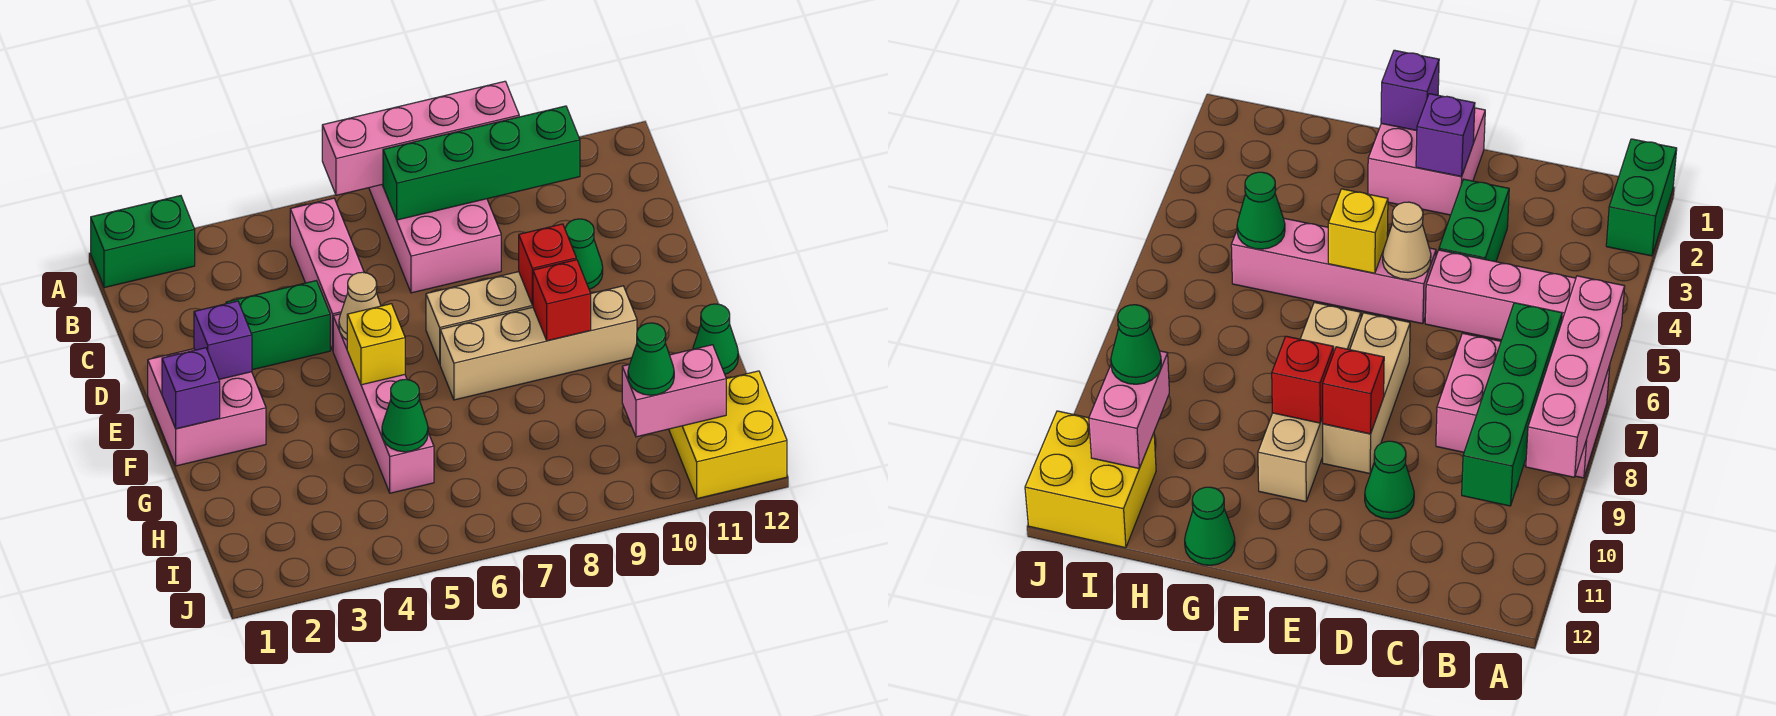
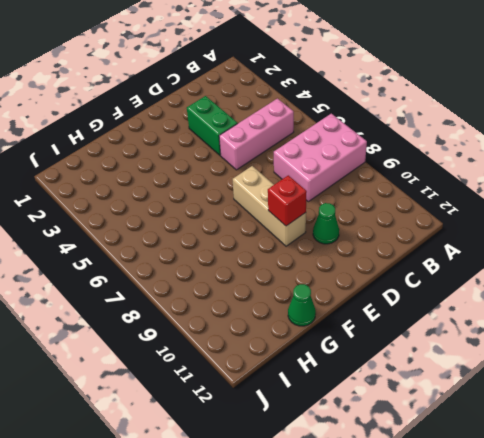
none -> green brick A1:A2 level 1
none -> pink brick E1:F2 level 1
none -> pink brick E5:H5 level 1

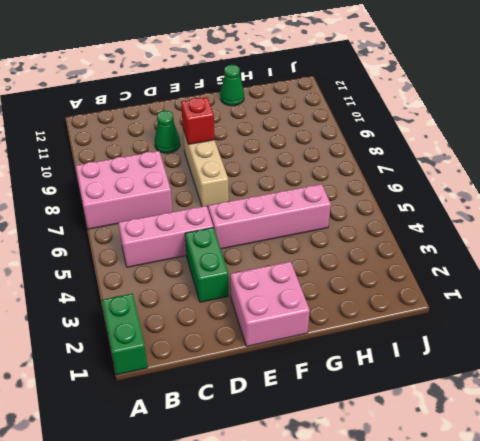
none -> tan brick F7:F10 level 1
none -> yellow brick I11:J12 level 1
none -> pink brick A6:A9 level 2

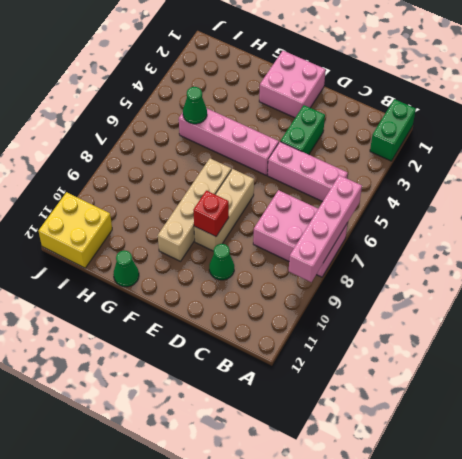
none -> green brick B7:B10 level 2
none -> purple brick E2 level 2
none -> tan cone E5 level 2

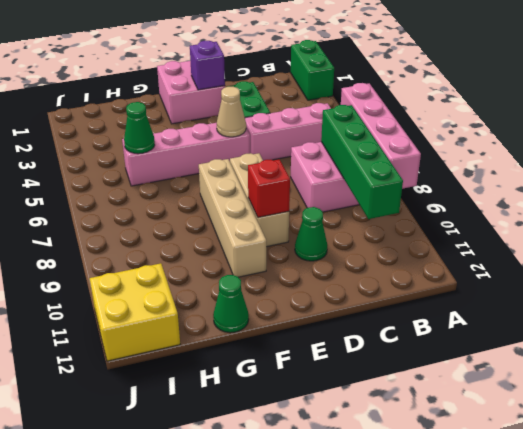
none -> purple brick F1 level 2
none -> yellow brick F5 level 2
none -> red brick F9 level 2

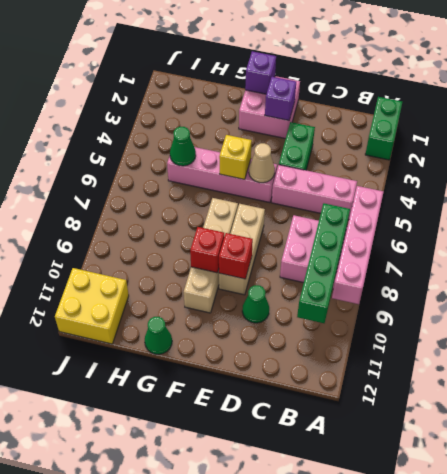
none -> pink brick I10:I11 level 2
none -> green cone I10 level 3

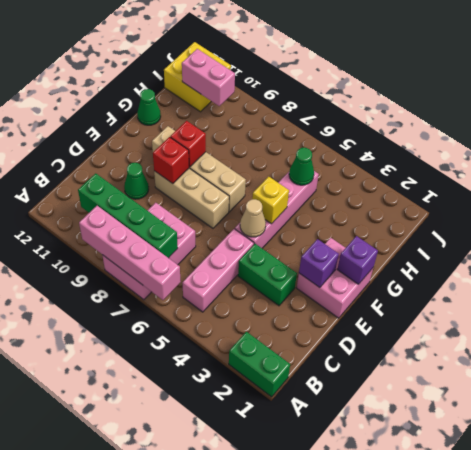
none -> green cone I10 level 3

